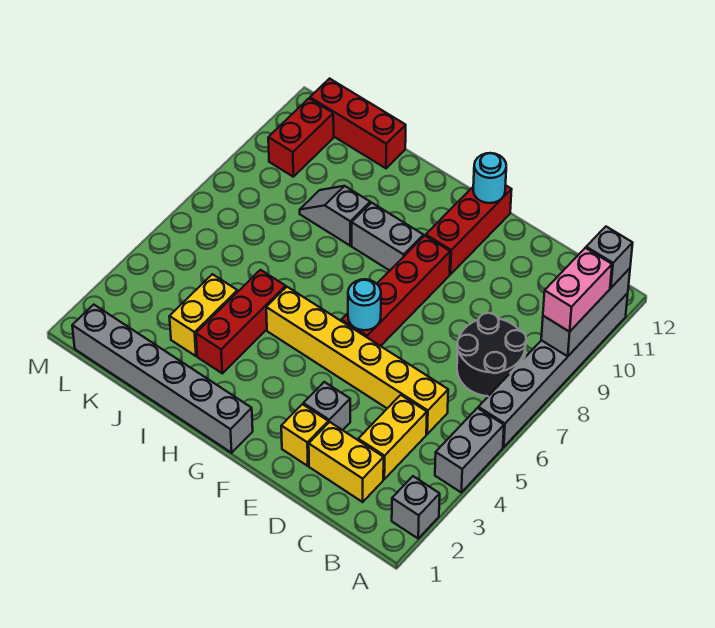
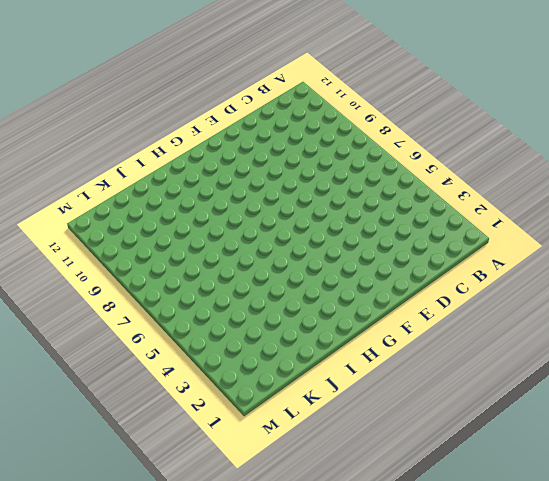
none -> grey brick A2 level 1
none -> grey brick A4:A5 level 1
none -> grey brick A6:A11 level 1

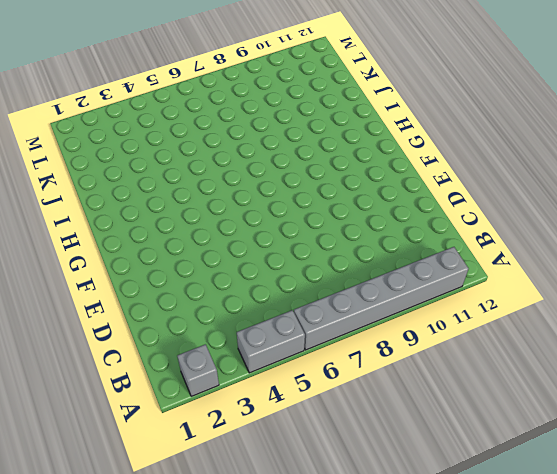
none -> black round brick B7:C8 level 1
none -> yellow brick C2:D2 level 1
none -> yellow brick C3:C4 level 1

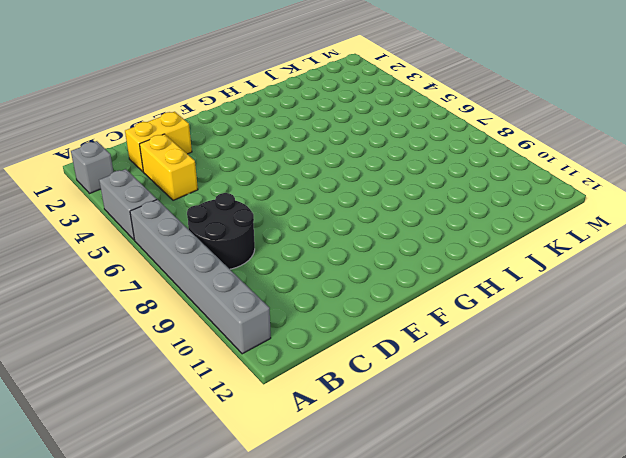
none -> yellow brick C5:H5 level 1
none -> yellow brick E2 level 1
none -> grey brick E3 level 1

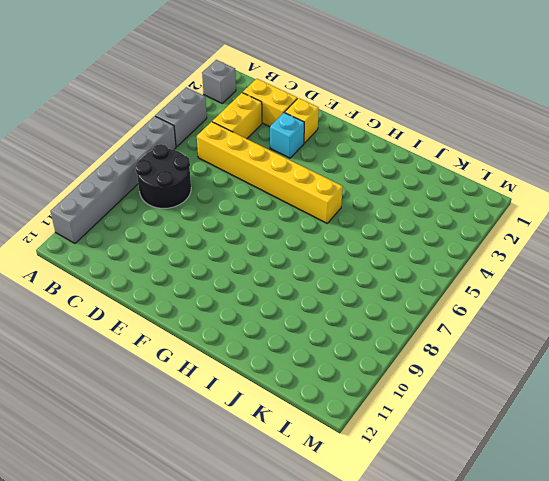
cyan brick E3 level 1 -> grey brick E3 level 1
none -> red brick F6:F9 level 1
none -> red brick F10:F12 level 1
none -> grey brick G1:L1 level 1

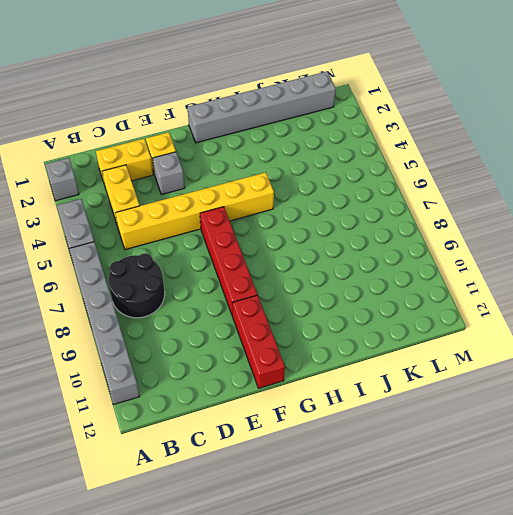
none -> grey brick G9:H9 level 1
none -> red brick I3:I5 level 1
none -> grey slope I9:J9 level 1 top I

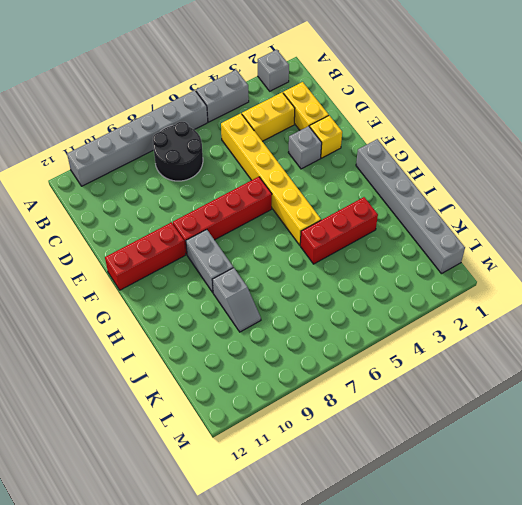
none -> yellow brick J3:J4 level 1
none -> red brick J12:L12 level 1
none -> red brick L10:L11 level 1

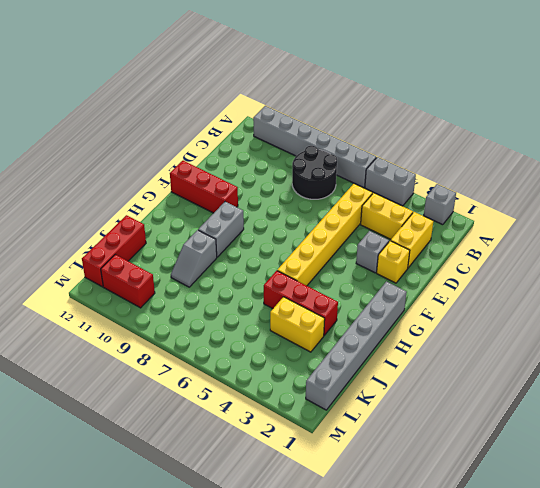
none -> red brick F6:F9 level 1
none -> grey brick A9:A11 level 2
none -> cyan round brick F6 level 2

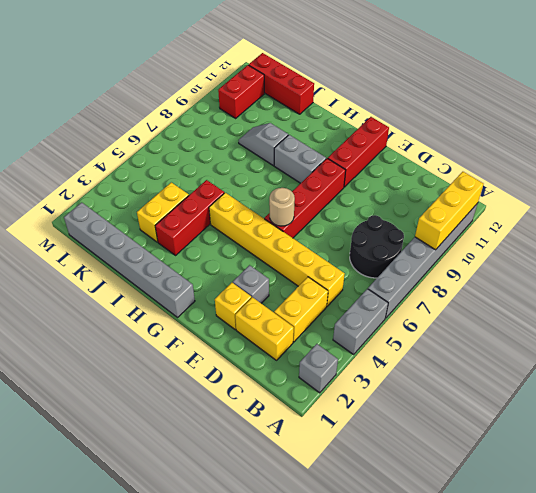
yellow brick A9:A11 level 2 -> grey brick A9:A11 level 2
tan round brick F6 level 2 -> cyan round brick F6 level 2
none -> cyan round brick F12 level 2
none -> pink brick A9:A10 level 3
none -> grey brick A11 level 3

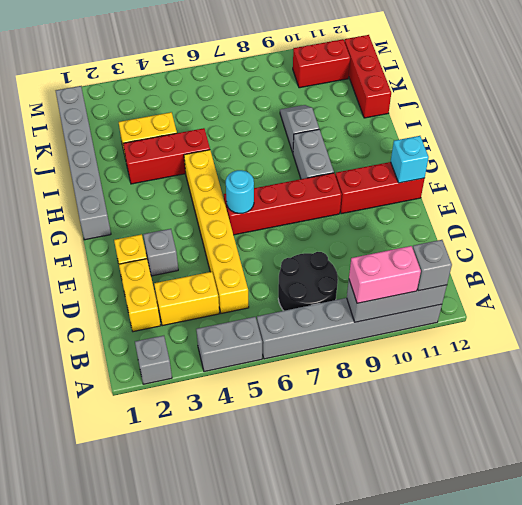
cyan brick F12 level 2 -> cyan round brick F12 level 2

